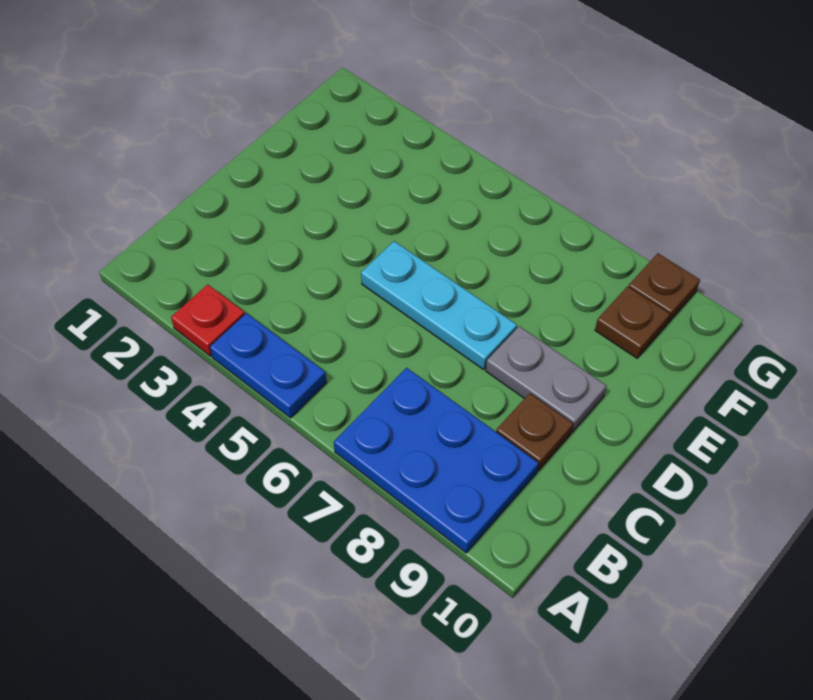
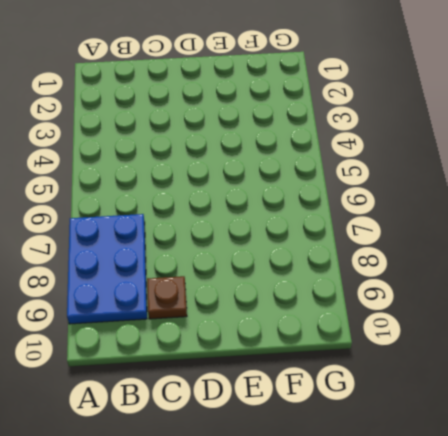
none -> red plate A3 level 1
none -> blue plate A4:A5 level 1

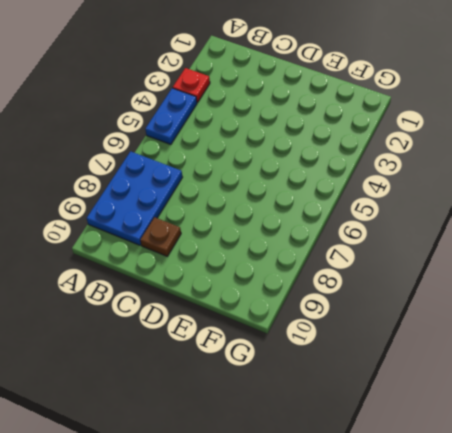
none -> cyan plate D5:D7 level 1
none -> grey plate D8:D9 level 1

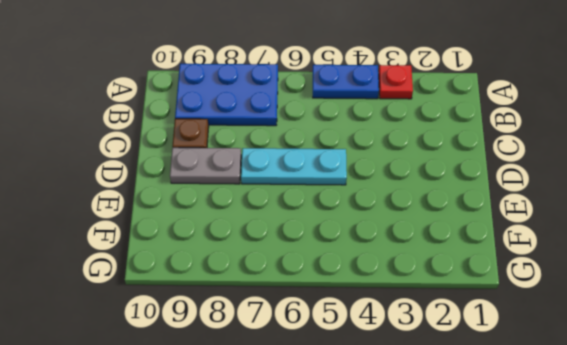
none -> brown plate F9 level 1
none -> brown plate G9 level 1

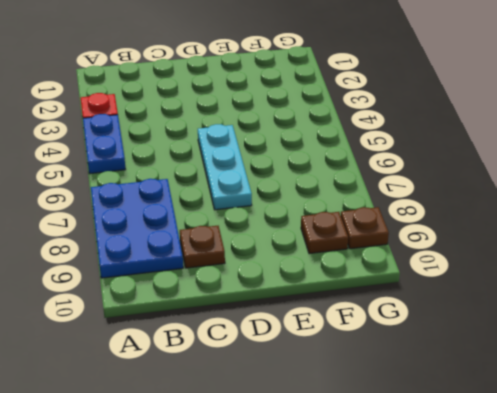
none -> grey plate D8:D9 level 1

